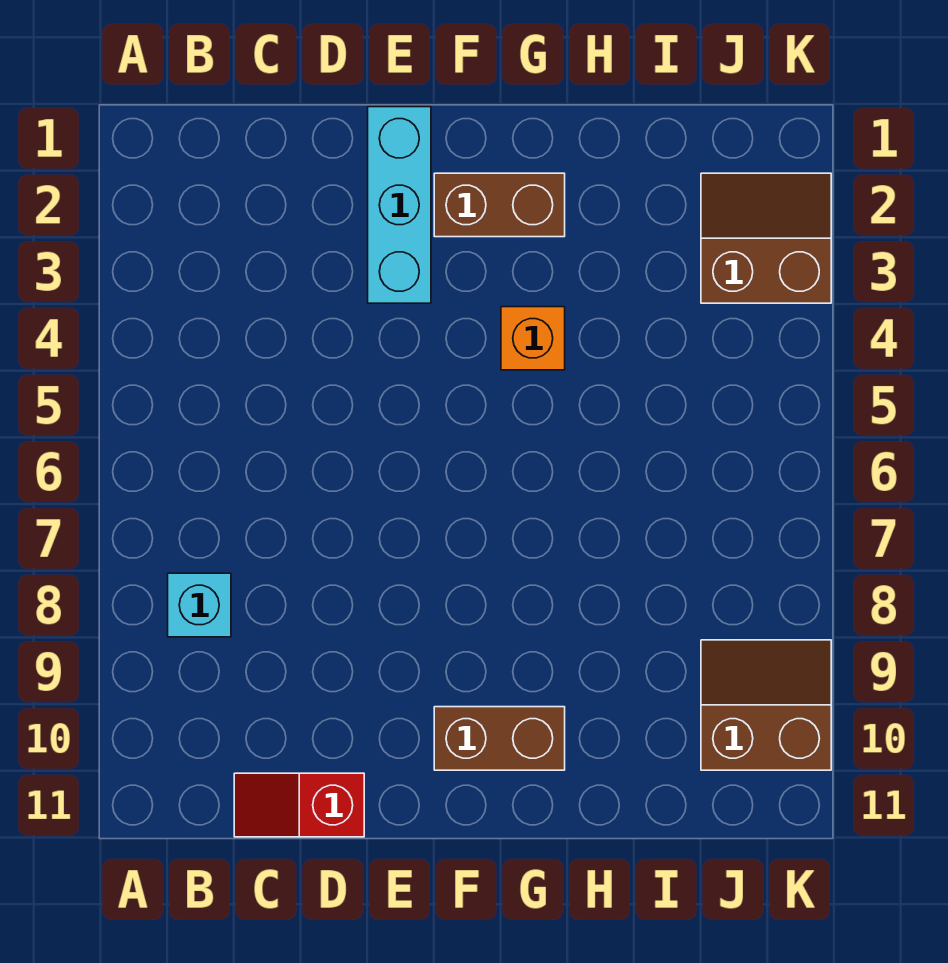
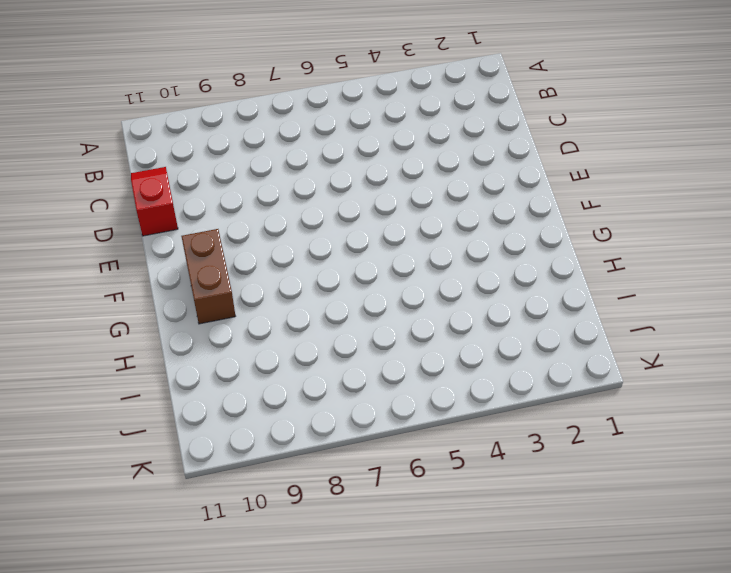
none -> cyan brick B8 level 1
none -> cyan brick E1:E3 level 1

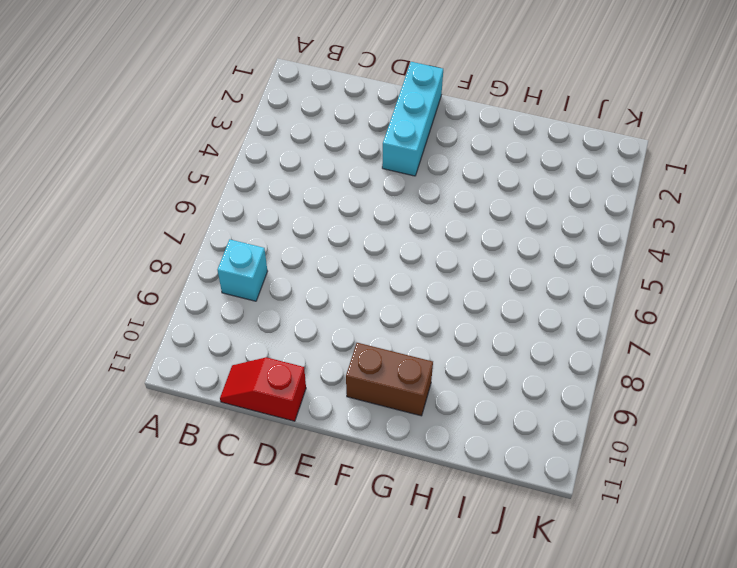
none -> brown brick F2:G2 level 1
none -> orange brick G4 level 1

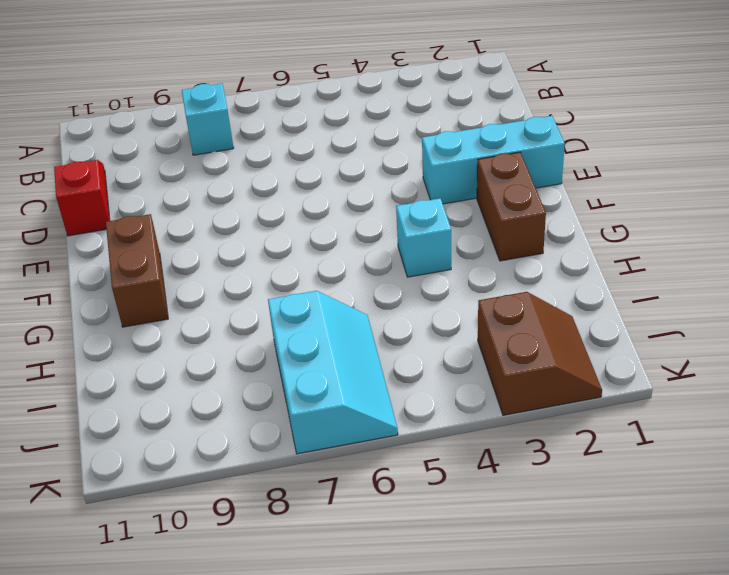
cyan brick G4 level 1 -> orange brick G4 level 1
cyan slope I6:K7 level 1 top 7 -> none
none -> brown slope J9:K10 level 1 top 10

